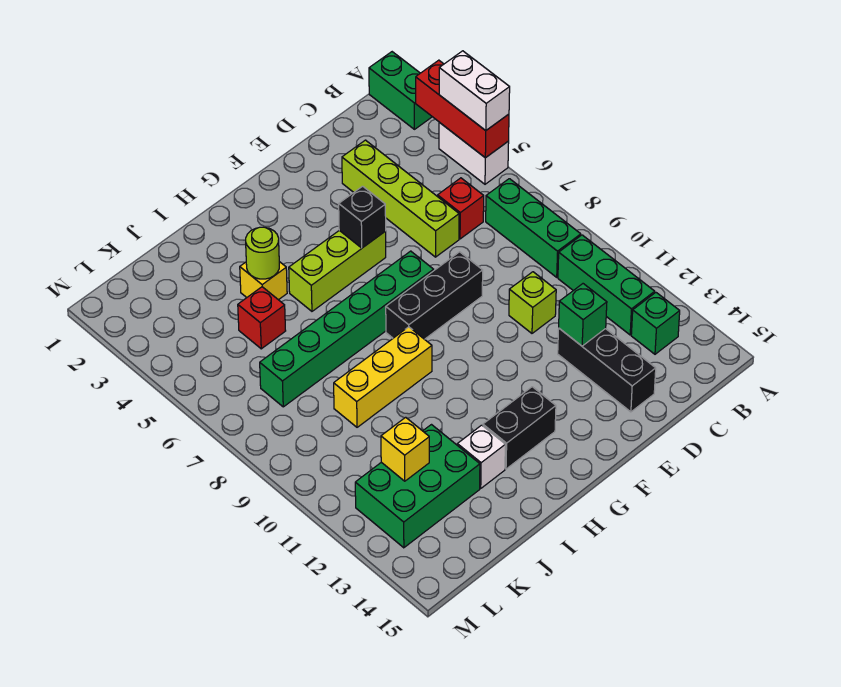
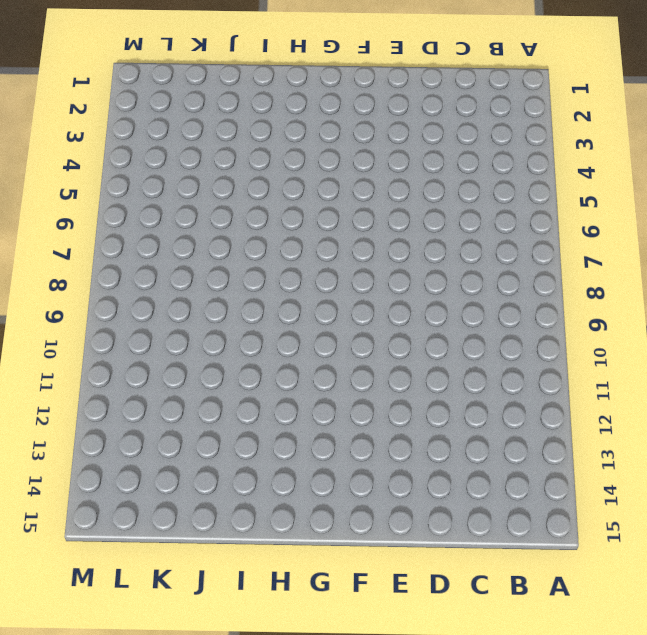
none -> green brick A1:A2 level 1
none -> white brick A4:A5 level 1
none -> green brick B7:B9 level 1

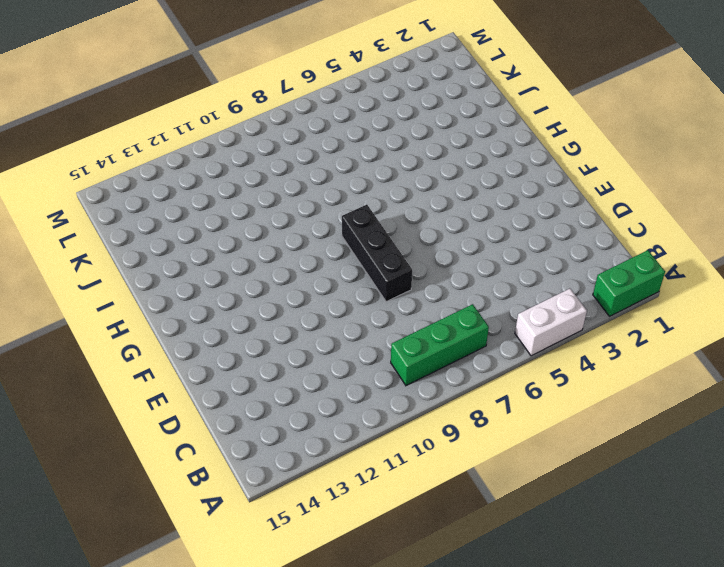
none -> green brick B10:B12 level 1
none -> green brick B13 level 1
none -> red brick C6 level 1

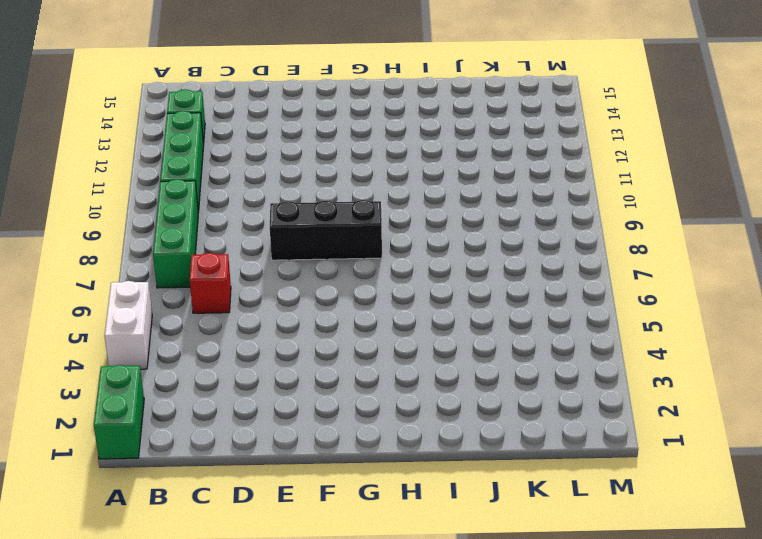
none -> lime brick D3:D6 level 1
none -> lime brick D10 level 1
none -> black brick D12:D14 level 1

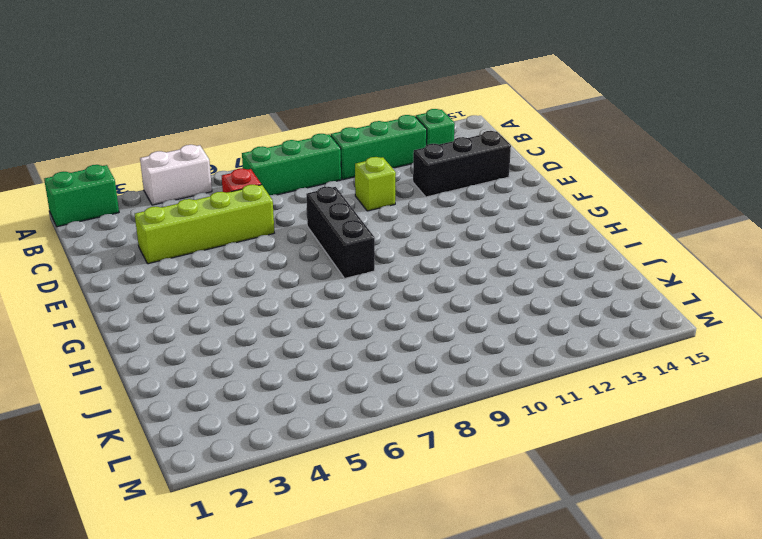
none -> lime brick F5:H5 level 1
none -> green brick F7:K7 level 1
none -> black brick G13:H13 level 1

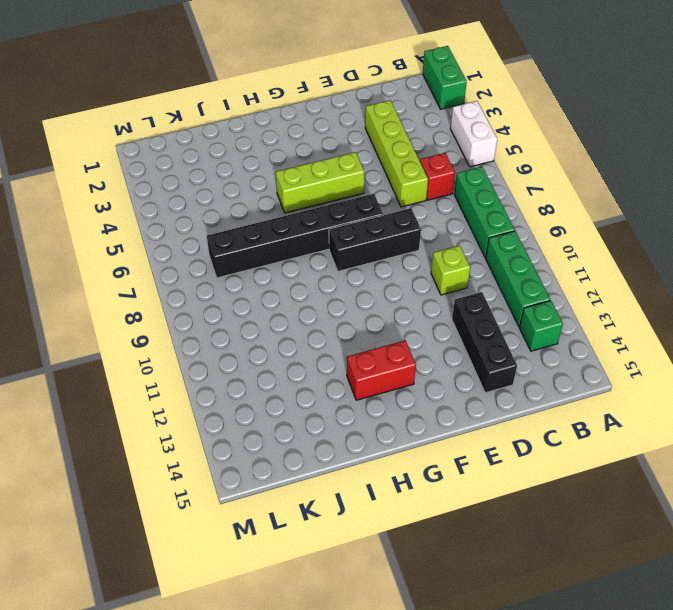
black brick F7:K7 level 1 -> green brick F7:K7 level 1
red brick G13:H13 level 1 -> black brick G13:H13 level 1
none -> yellow brick H9:J9 level 1
none -> yellow brick I4 level 1
none -> white brick I13 level 1

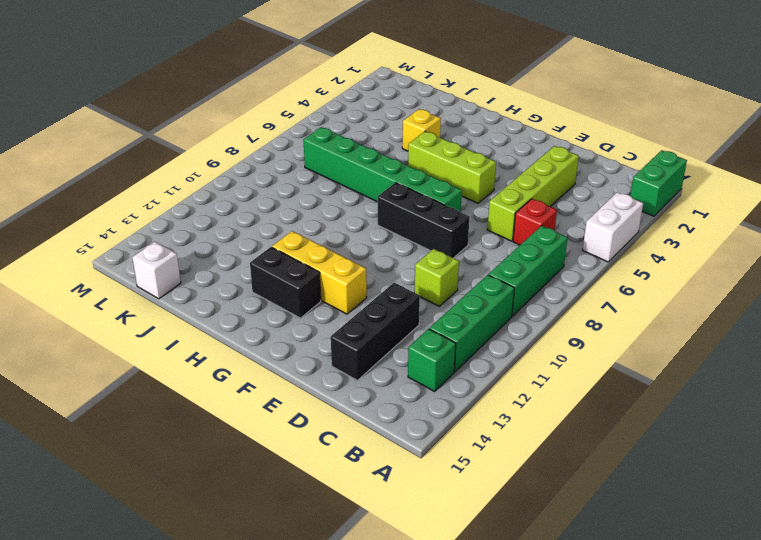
yellow brick F12:H12 level 1 -> yellow brick H9:J9 level 1
white brick K15 level 1 -> white brick I13 level 1
none -> red brick J5 level 1
none -> green brick J12:L13 level 1
none -> red brick A3:A5 level 2

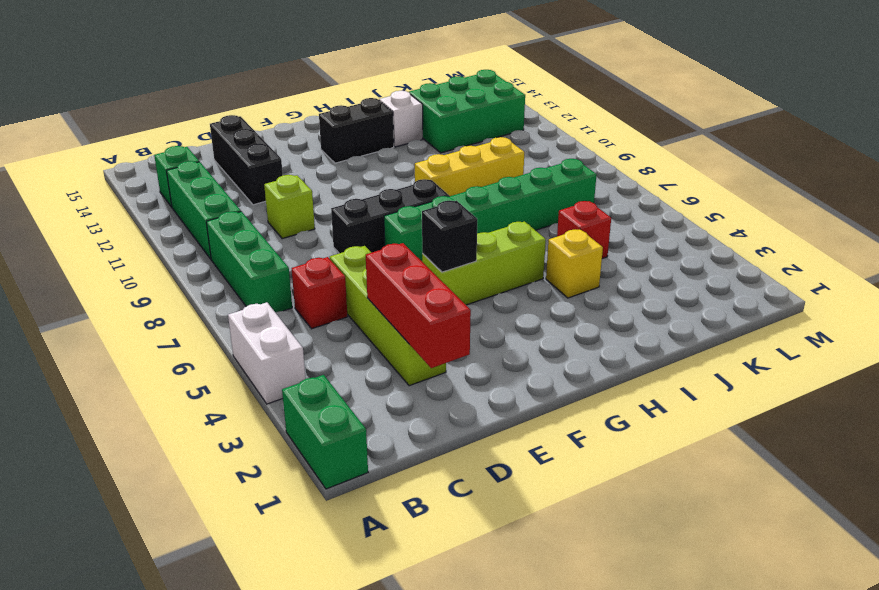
red brick D2:D4 level 2 -> red brick A3:A5 level 2
none -> green brick D12 level 2
none -> lime round brick I4 level 2
none -> yellow brick K12 level 2

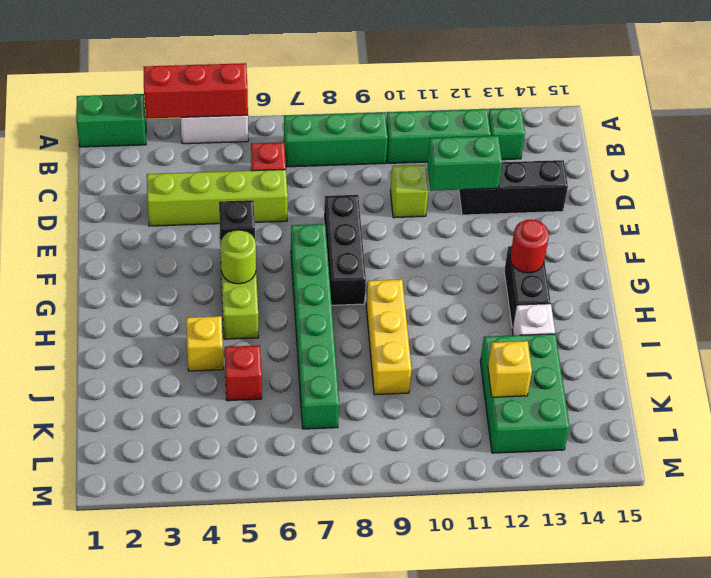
green brick D11:D12 level 2 -> green brick D12 level 2
lime round brick G5 level 2 -> lime round brick I4 level 2
red round brick G13 level 2 -> none
none -> white brick A4:A5 level 3

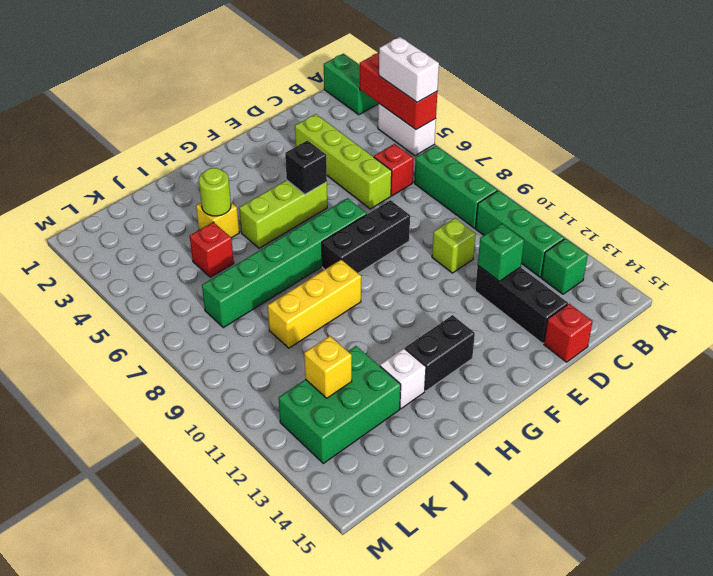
red brick D15 level 1 -> none

